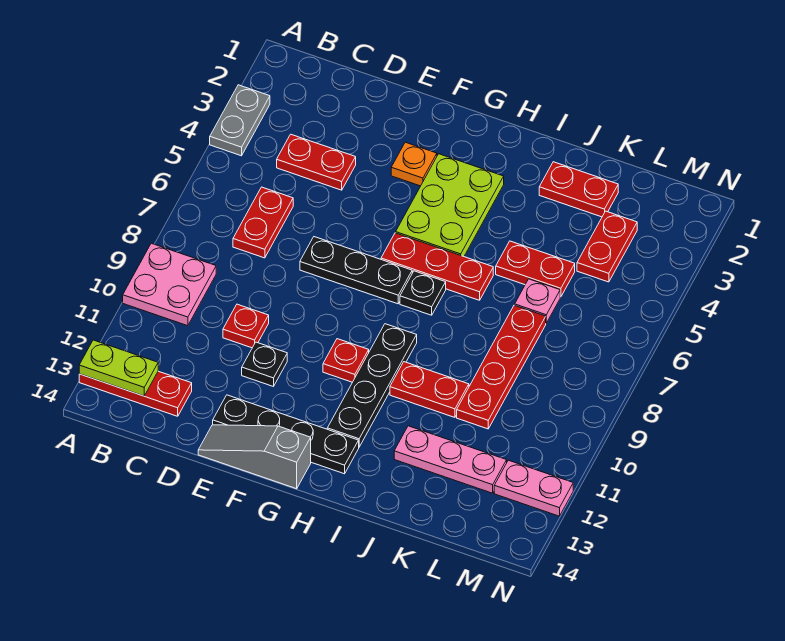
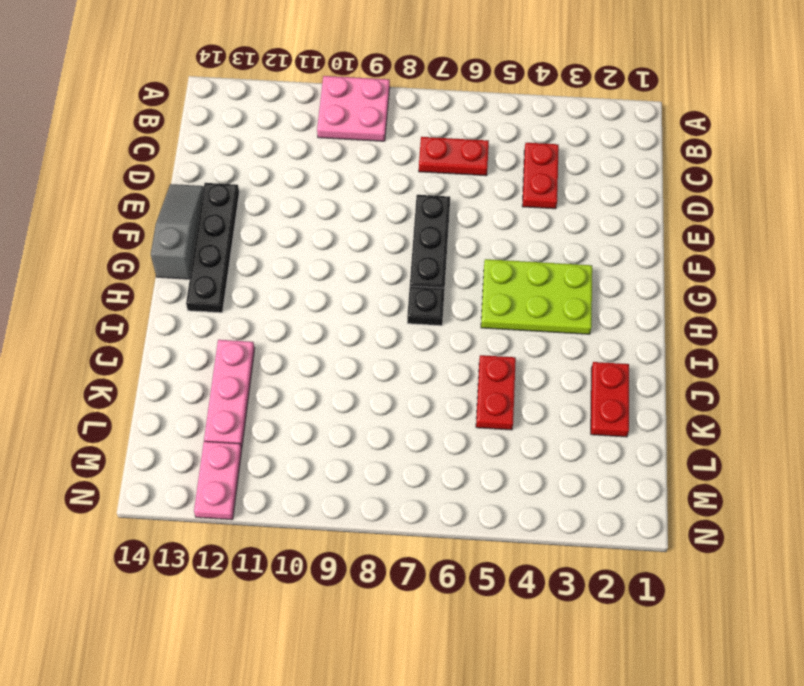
none -> grey plate A3:A4 level 1
none -> red plate A13:C13 level 1
none -> red plate D10 level 1

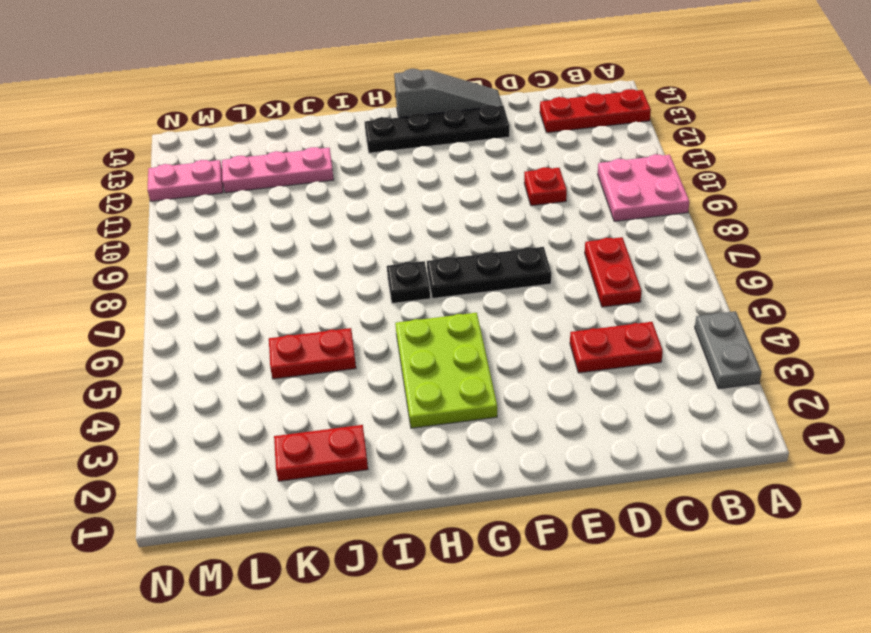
none -> black plate E11 level 1
none -> orange plate F3 level 1
none -> red plate G6:I6 level 1

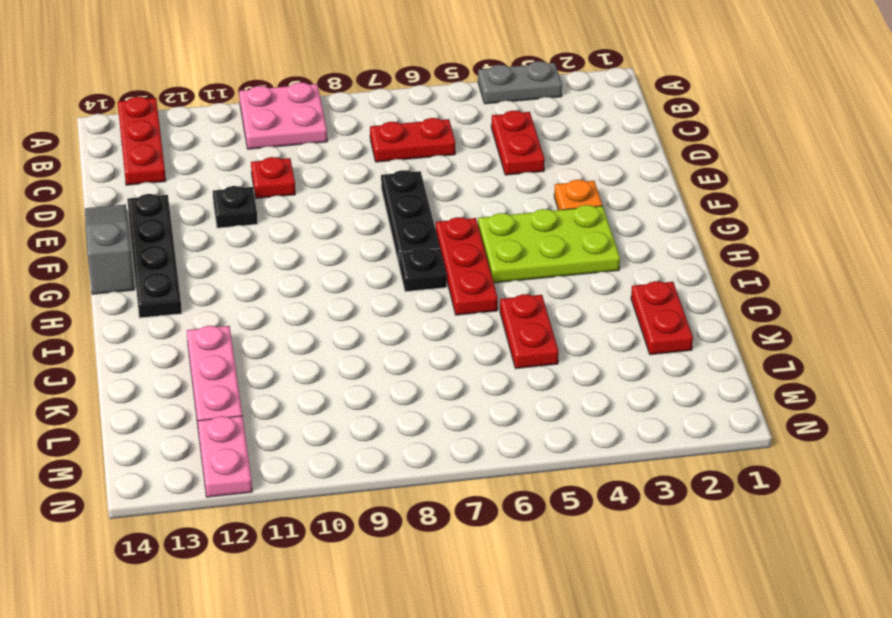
none -> red plate G10 level 1
none -> black plate H9:H12 level 1
none -> red plate I10:J10 level 1

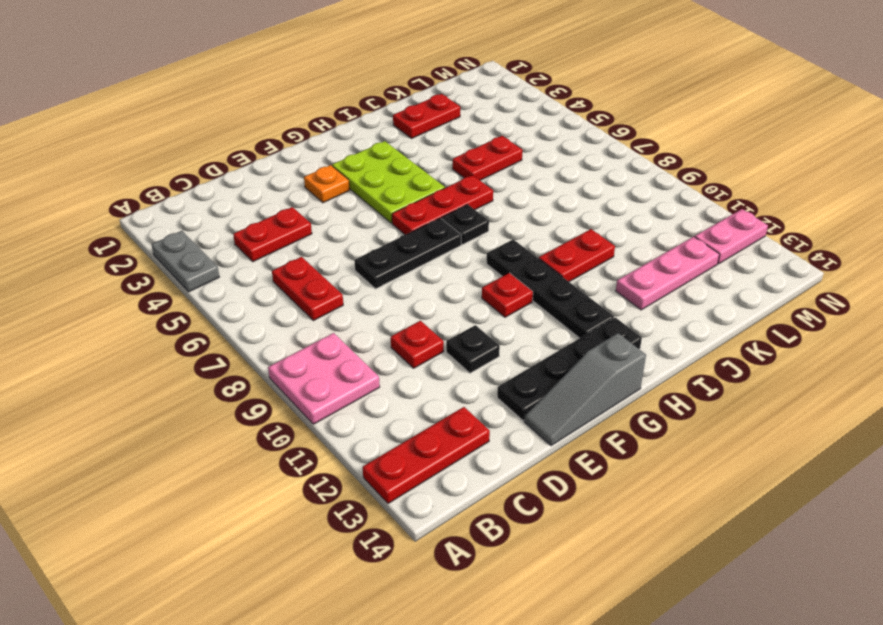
none -> pink plate K6 level 1
none -> red plate K7:K10 level 1
none -> red plate L3:L4 level 1

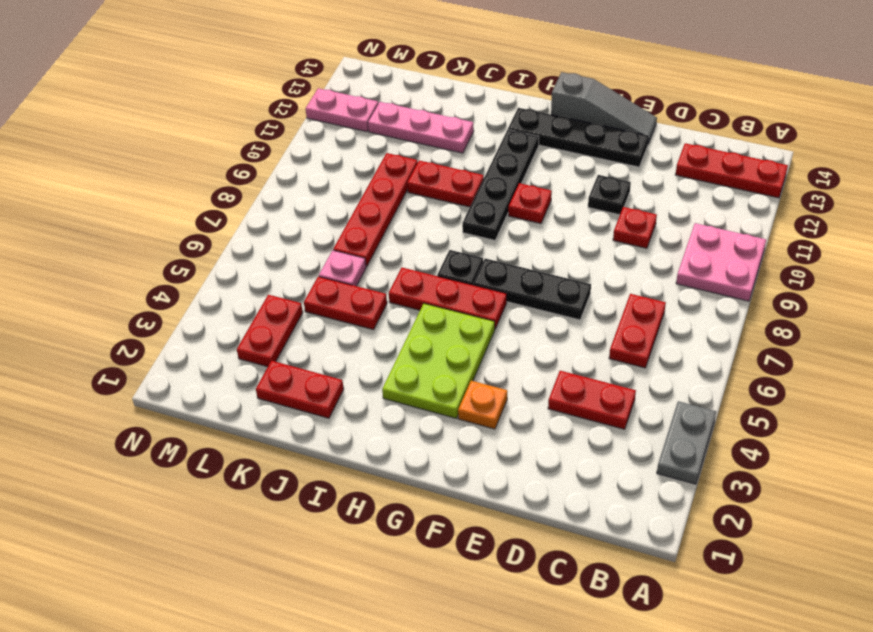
none -> lime plate A13:B13 level 2

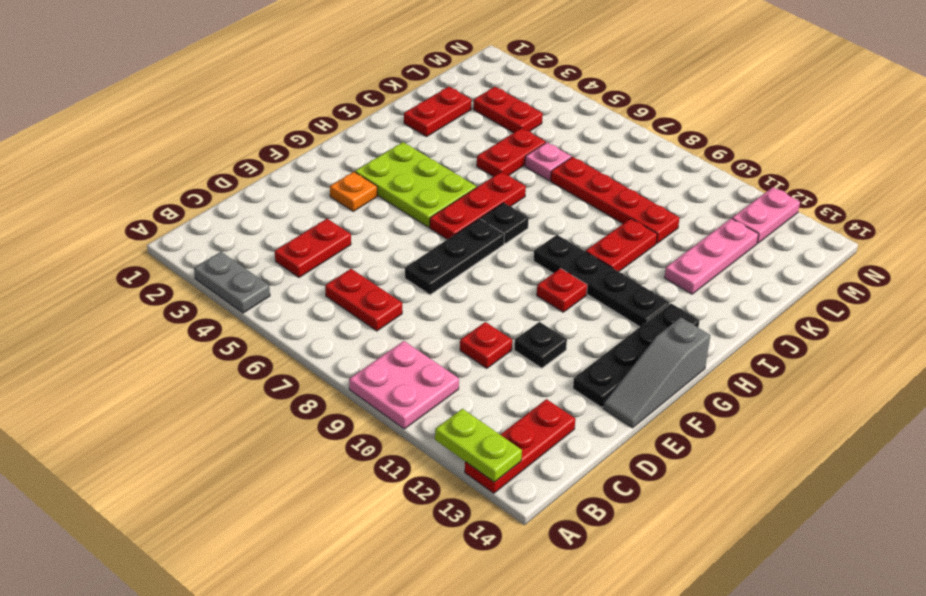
lime plate A12:A13 level 2 -> lime plate A13:B13 level 2

